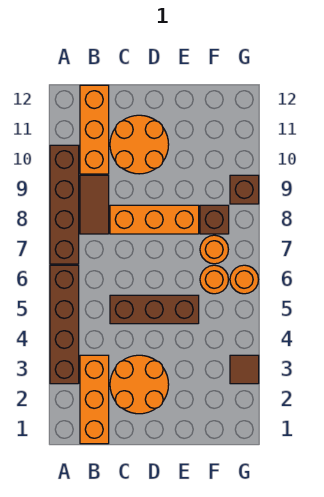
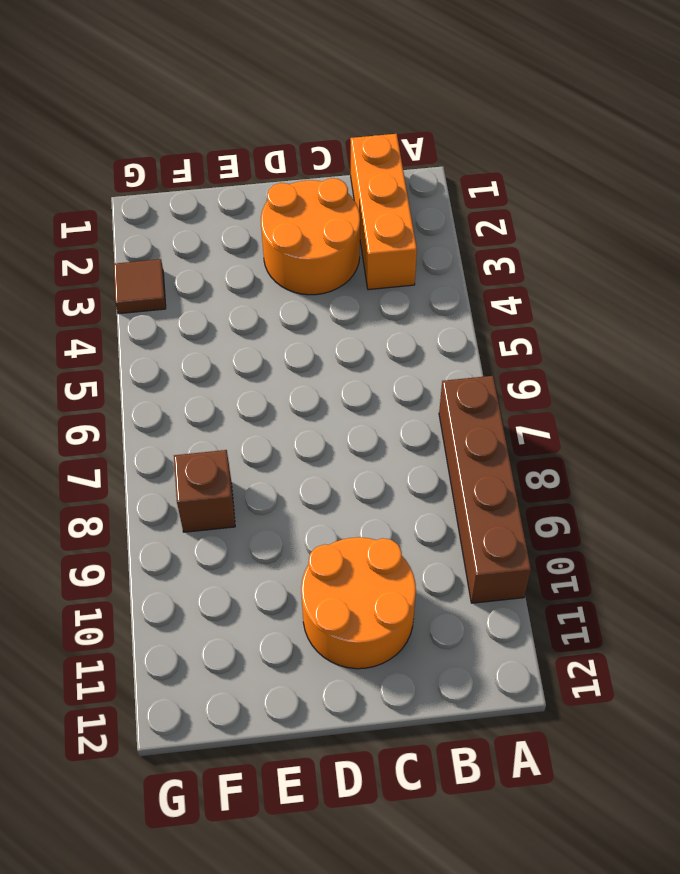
none -> brown brick A3:A6 level 1
none -> brown tile B8:B9 level 1
none -> orange brick B10:B12 level 1

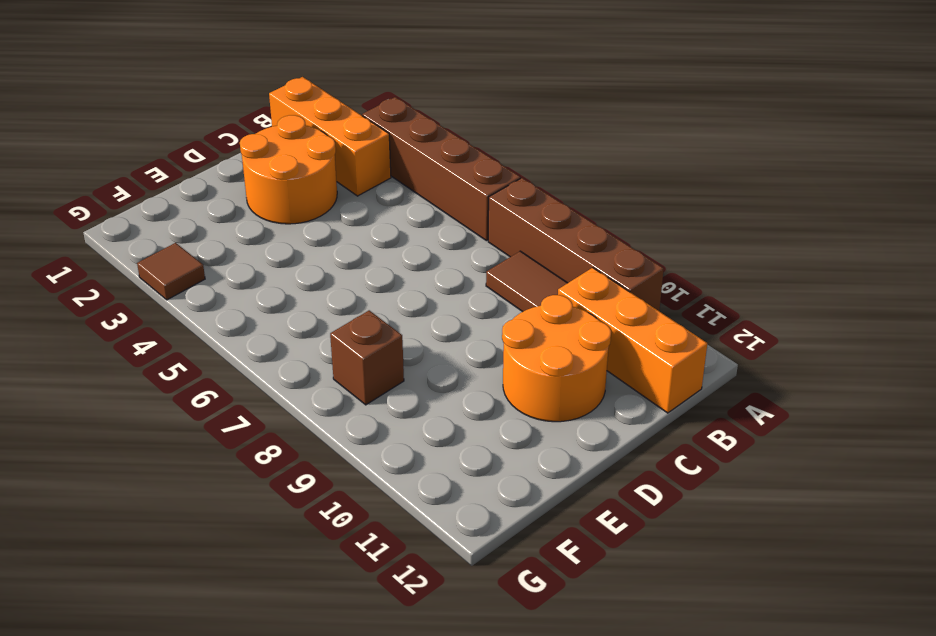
none -> brown brick C5:E5 level 1
none -> orange brick C8:E8 level 1
none -> orange round brick F6 level 1

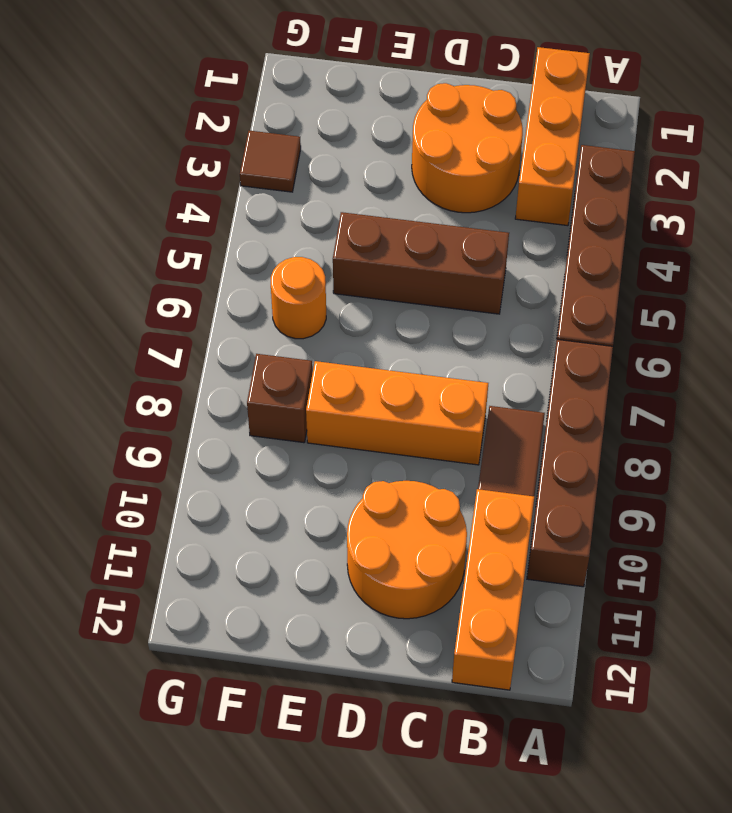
none -> orange round brick F7 level 1
none -> orange round brick G6 level 1
none -> brown brick G9 level 1

